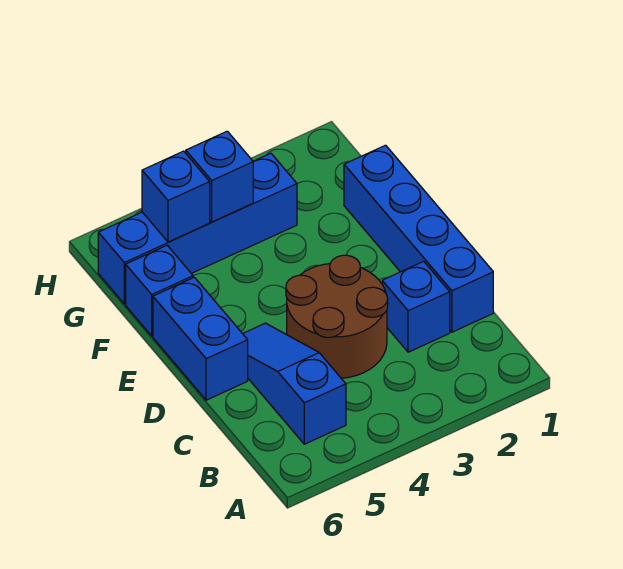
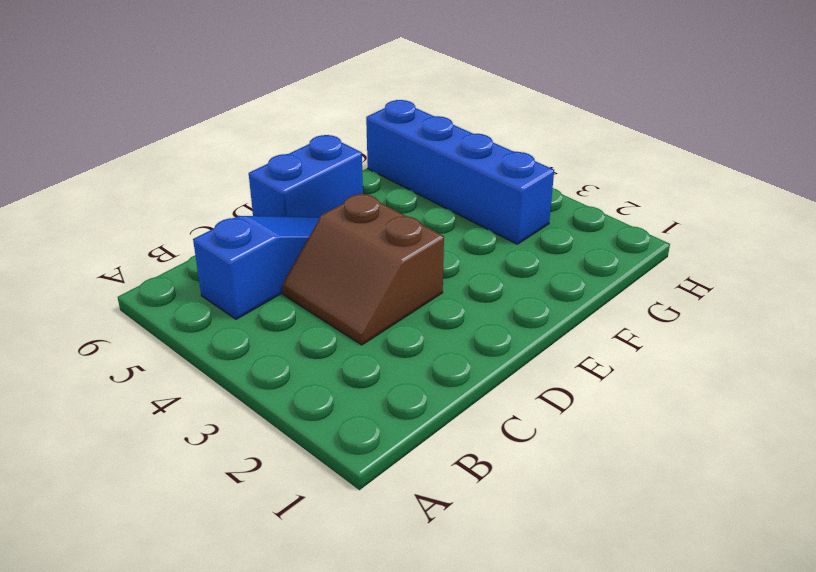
brown slope C3:D4 level 1 top D -> brown round brick C3:D4 level 1
none -> blue brick C1:F1 level 1
none -> blue brick C2 level 1

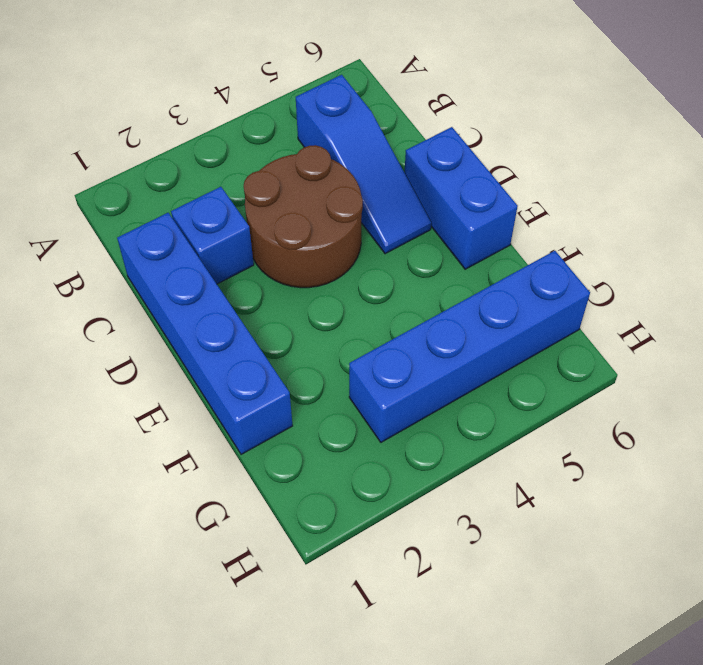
none -> blue brick F6 level 1
none -> blue brick G4 level 2

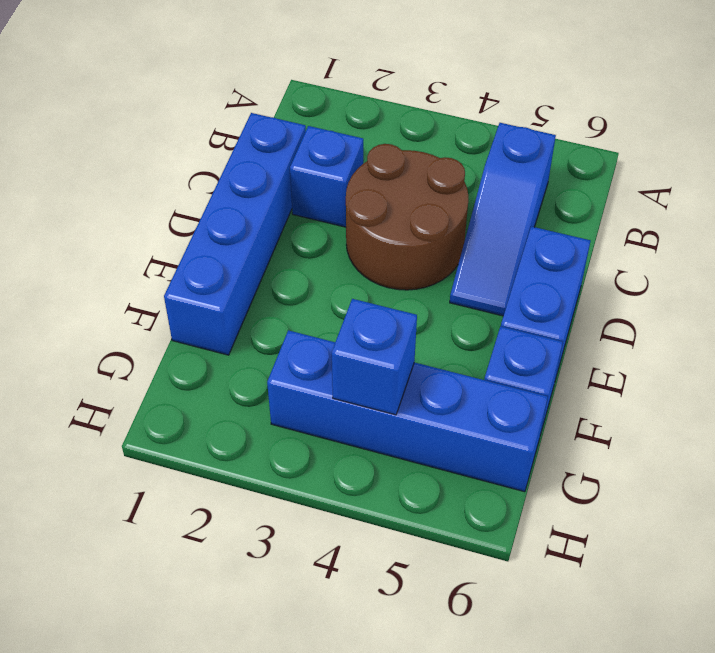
none -> blue brick G5 level 2

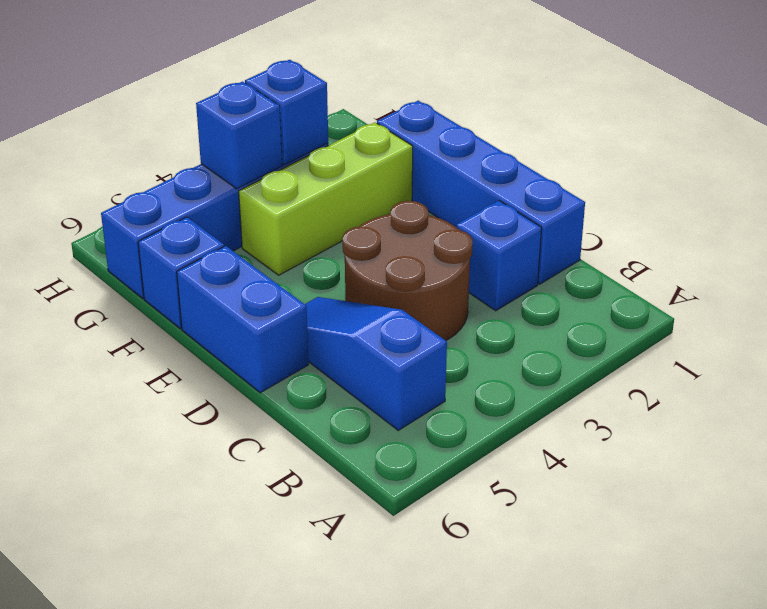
lime brick F2:F4 level 1 -> none
blue brick G3 level 2 -> blue brick G5 level 2

